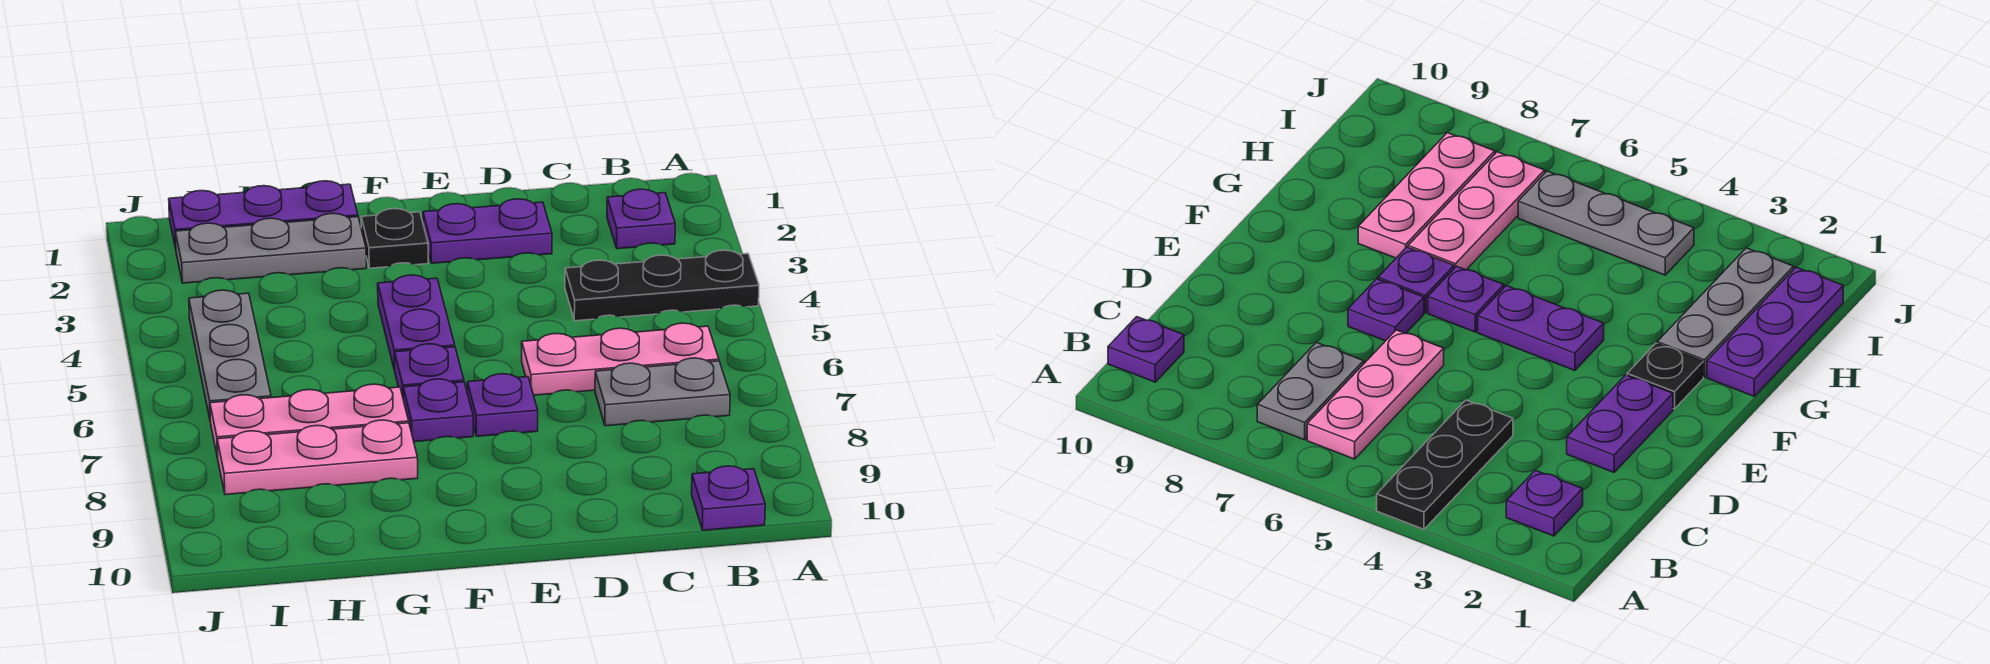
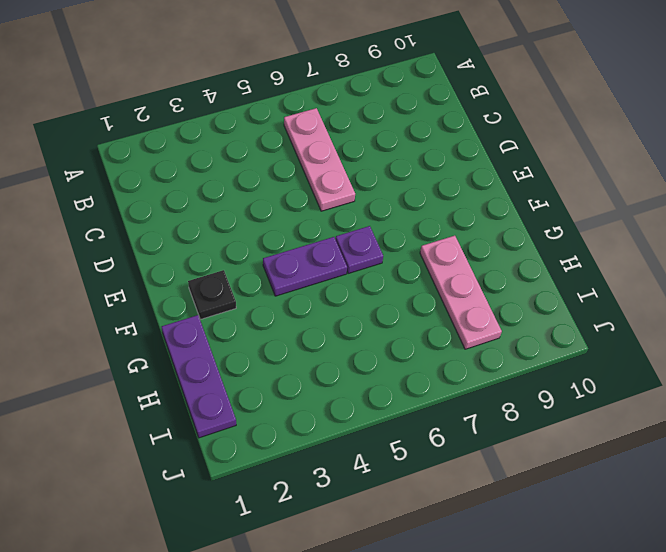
none -> black plate A4:C4 level 1
none -> purple plate B2 level 1
none -> grey plate B7:C7 level 1

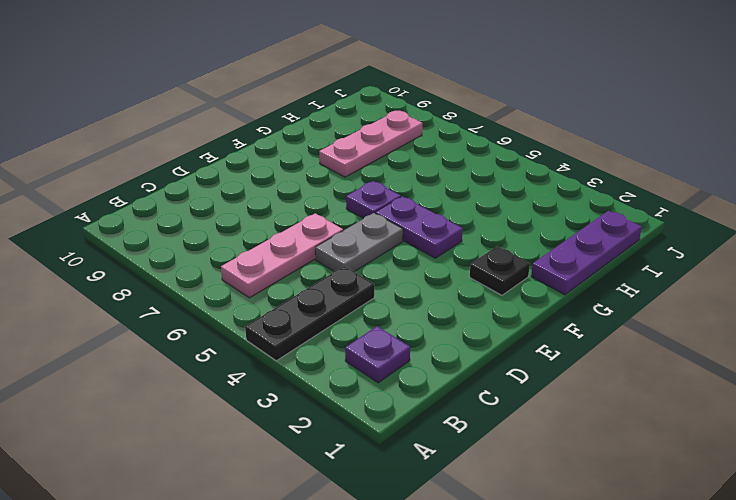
grey plate D5:E5 level 1 -> grey plate B7:C7 level 1
none -> purple plate B10 level 1
none -> purple plate D2:E2 level 1
none -> purple plate E7 level 1

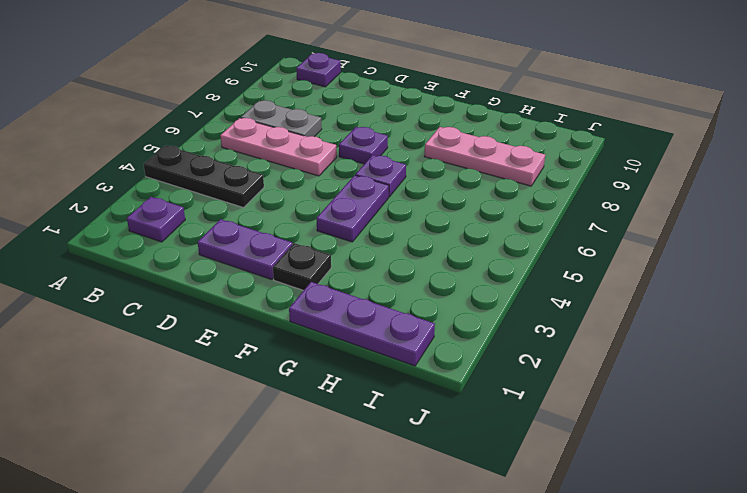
none -> purple plate F7 level 1
none -> grey plate G2:I2 level 1
none -> pink plate G7:I7 level 1

